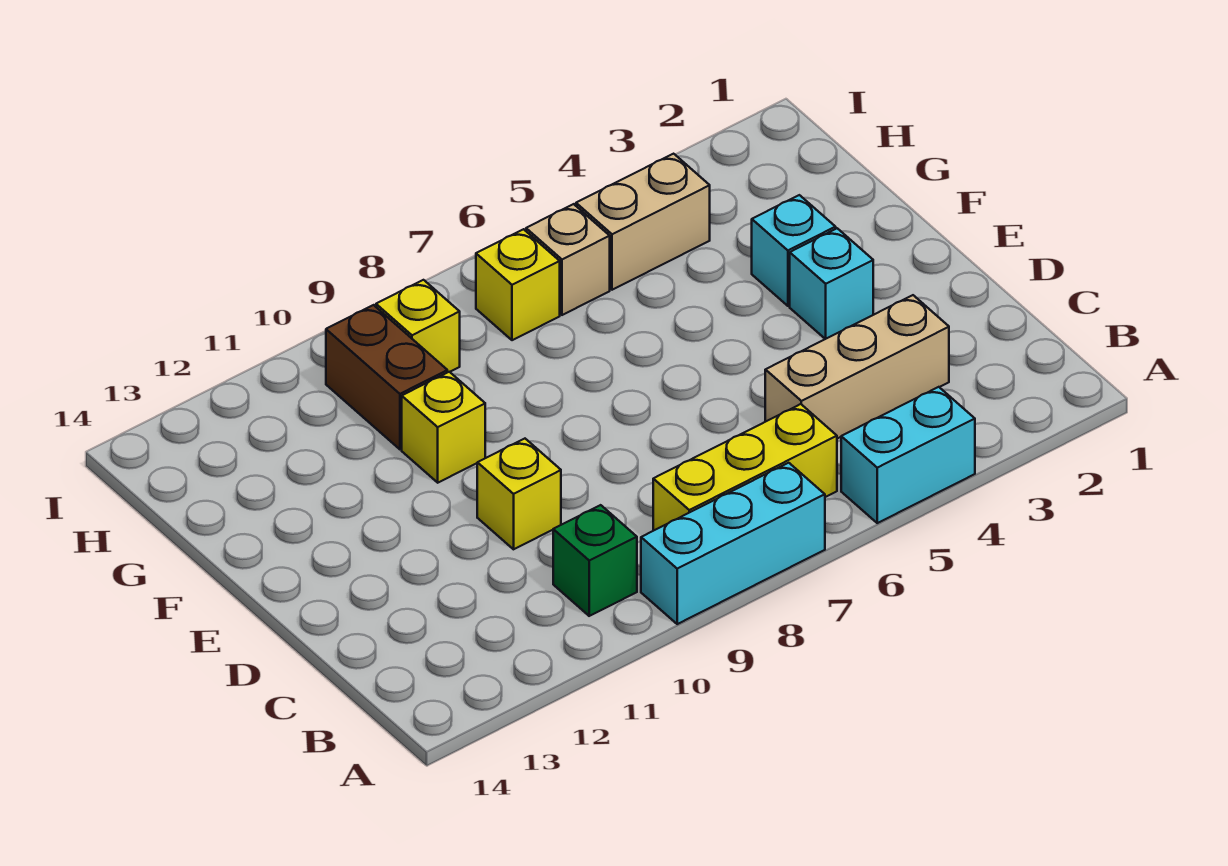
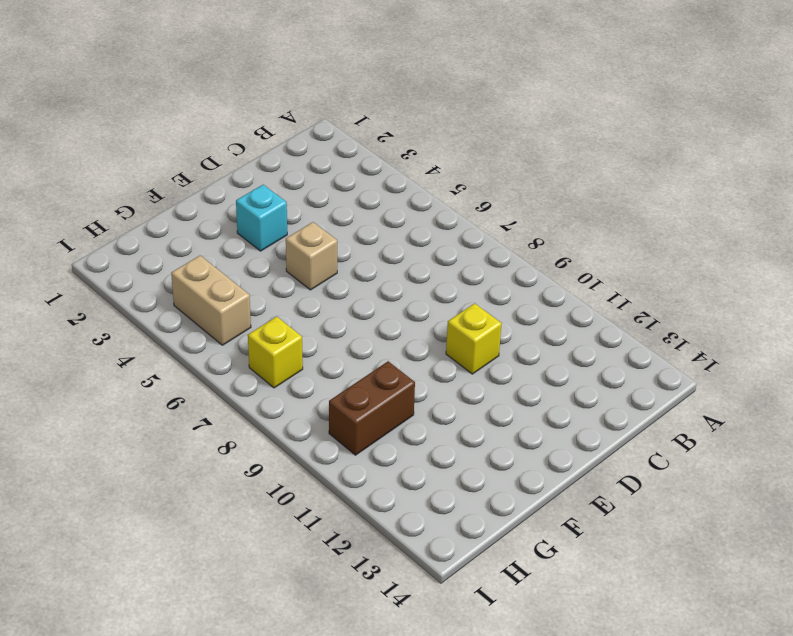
tan brick E5 level 1 -> tan brick H6 level 1
none -> cyan brick A4:A5 level 1
none -> cyan brick A7:A9 level 1
none -> yellow brick B6:B8 level 1

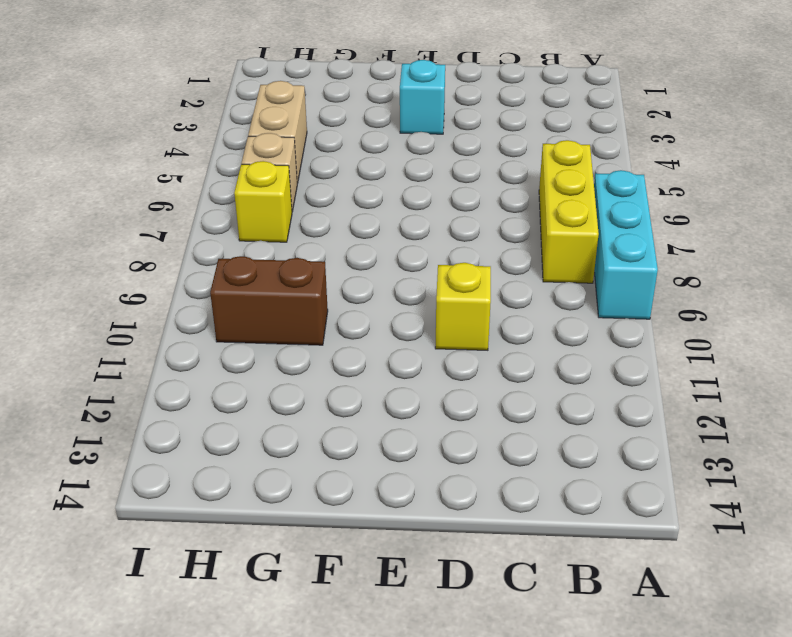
none -> cyan brick A4:A5 level 1
none -> green brick B10 level 1
none -> tan brick C3:C5 level 1

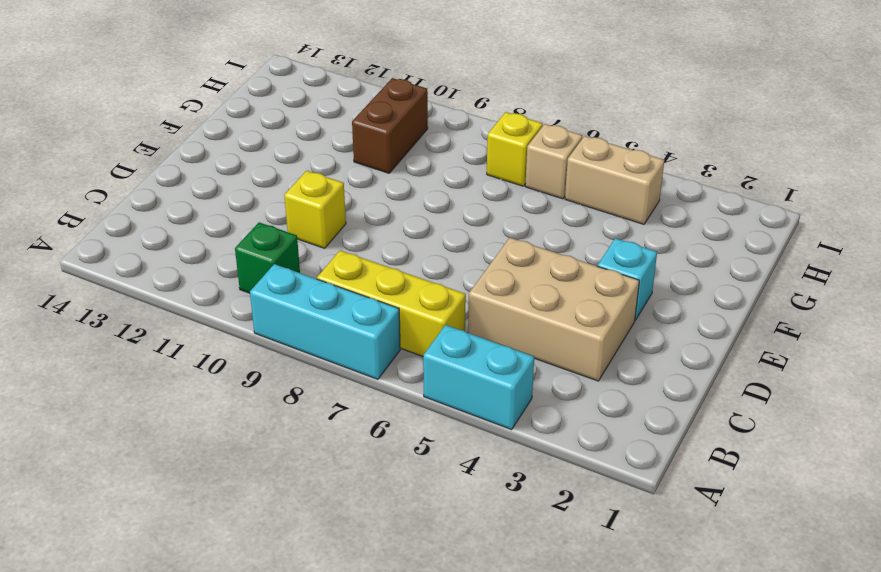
tan brick C3:D5 level 1 -> tan brick C3:C5 level 1
none -> cyan brick F3 level 1
none -> yellow brick F10 level 1
none -> yellow brick H9 level 1

